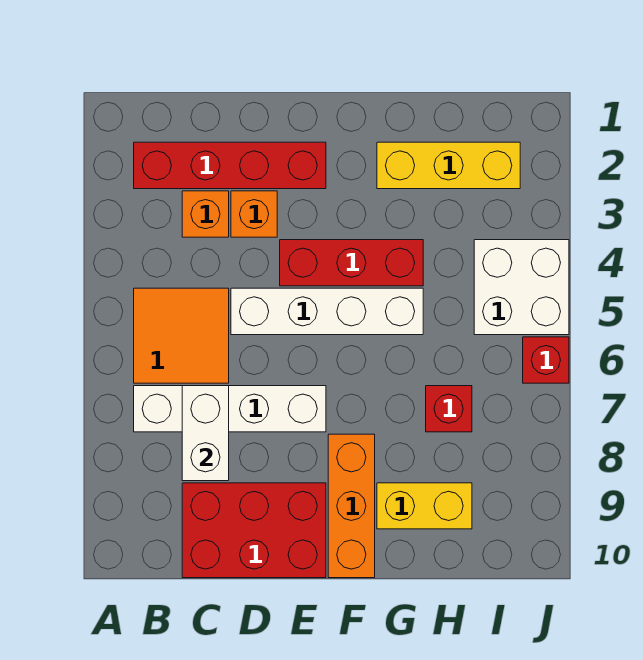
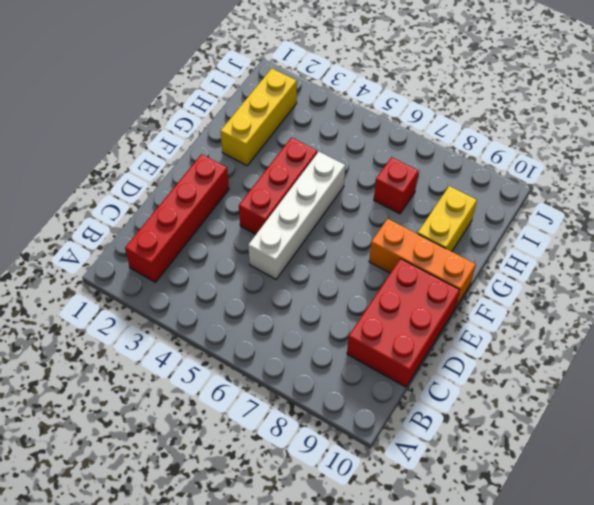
none -> orange tile B5:C6 level 1
none -> white brick B7:E7 level 1
none -> orange brick C3 level 1

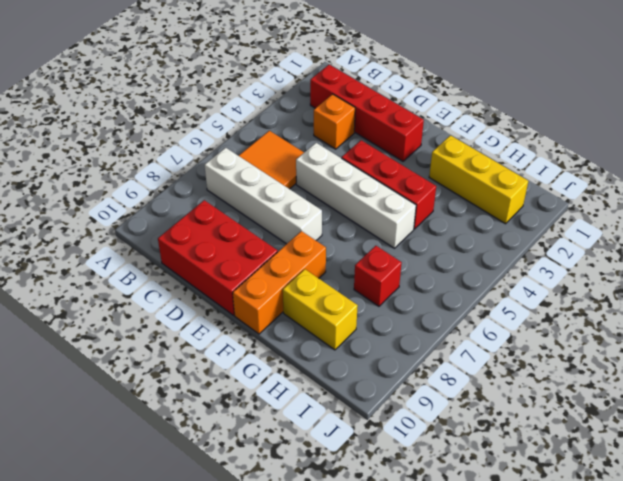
none -> orange brick D3 level 1
none -> white brick I4:J5 level 1
none -> red brick J6 level 1

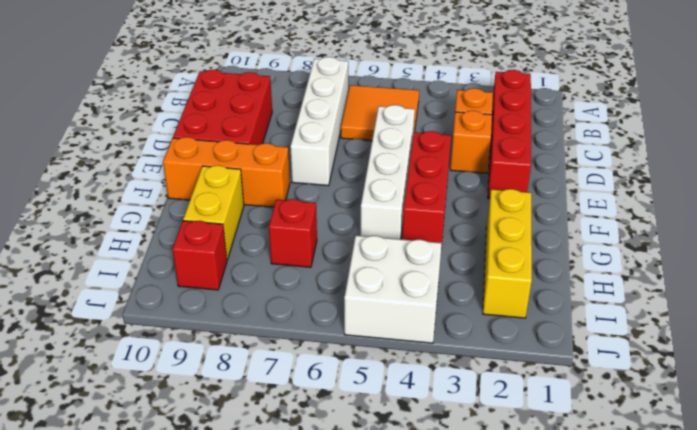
red brick I9 level 1 -> red brick J6 level 1
none -> white brick C7:C8 level 2

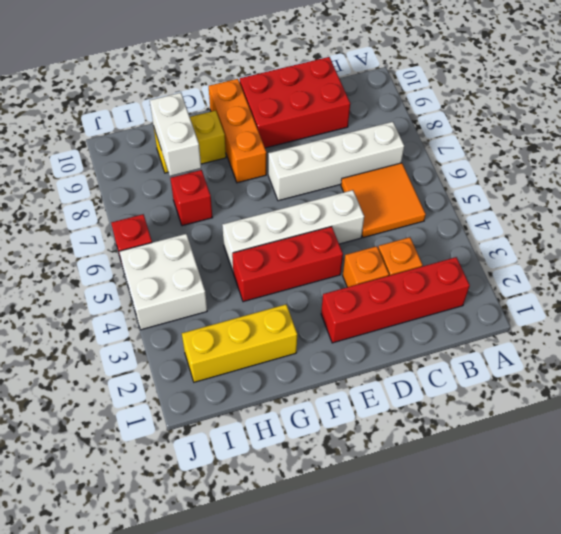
white brick H8:H9 level 2 -> white brick C7:C8 level 2

